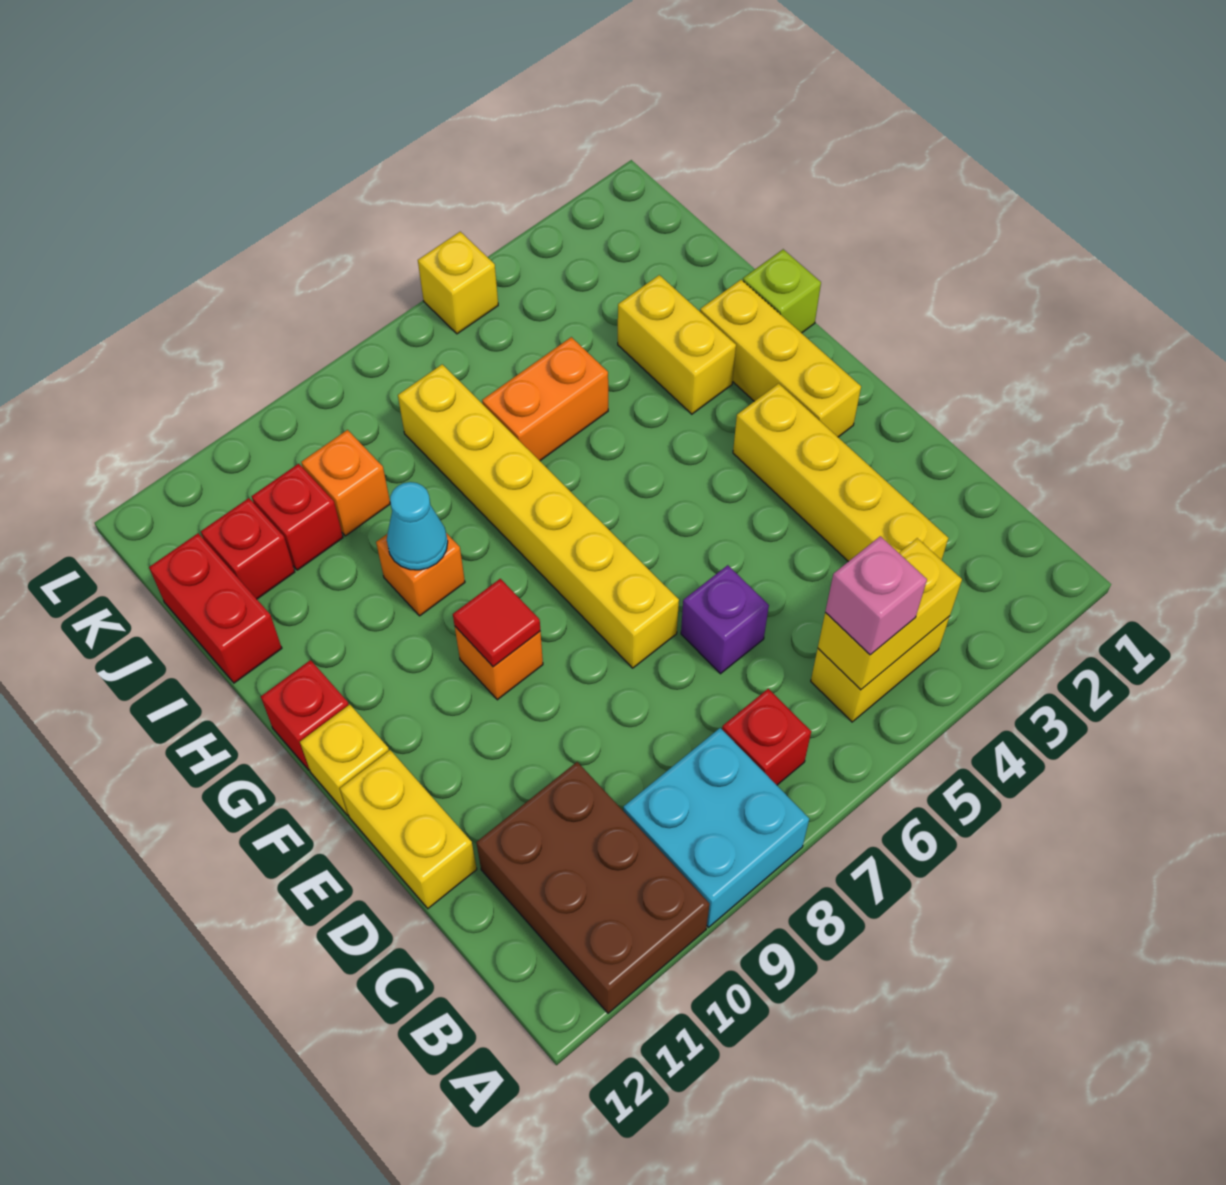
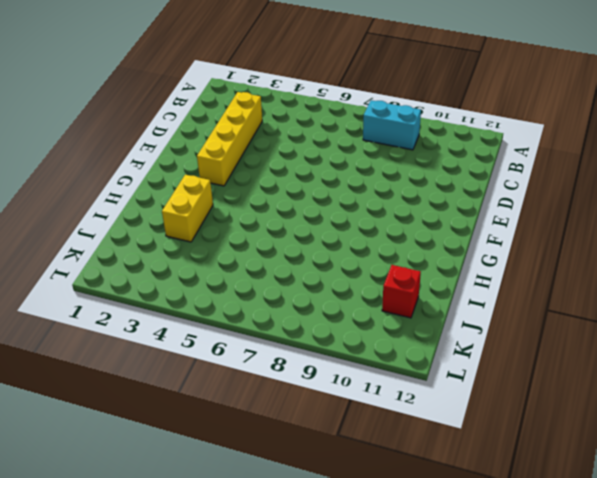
cyan brick B8:B9 level 1 -> cyan brick A8:B9 level 1
none -> brown brick A10:C11 level 1
none -> yellow brick B4:B5 level 1
none -> red brick B7 level 1

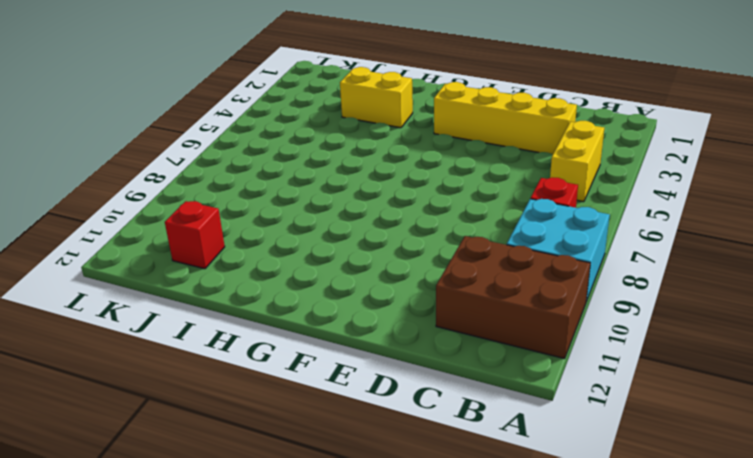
none -> purple brick D6 level 1
none -> yellow brick D12:E12 level 1
none -> yellow brick E7:J7 level 1

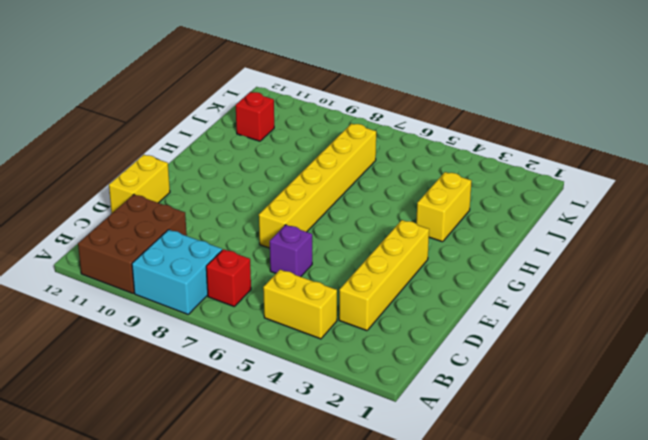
none -> yellow brick F2:H2 level 1
none -> orange brick F9 level 1
none -> yellow brick F12 level 1

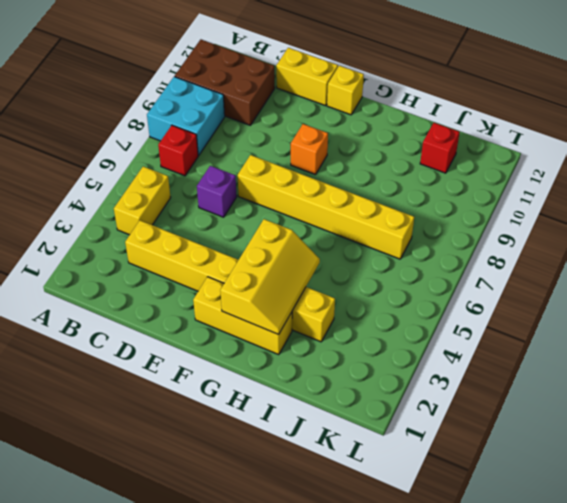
yellow slope G2:H4 level 2 top G -> none
none -> red brick G12 level 1
none -> lime brick H1 level 1
none -> orange brick H9 level 1

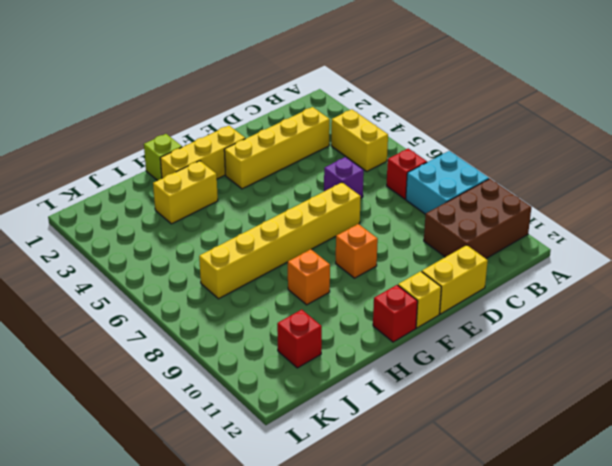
none -> orange brick I5:I6 level 1
none -> red brick I12:J12 level 1
none -> orange brick J9 level 1

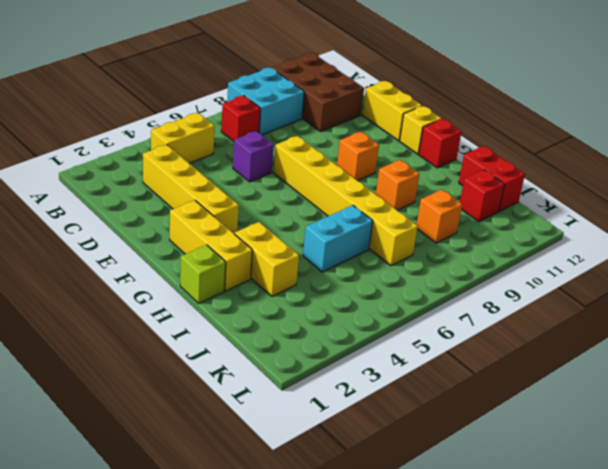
cyan brick I5:I6 level 1 -> orange brick I5:I6 level 1
none -> red brick J10 level 1
none -> yellow brick L5 level 1
none -> yellow brick B4:B5 level 2

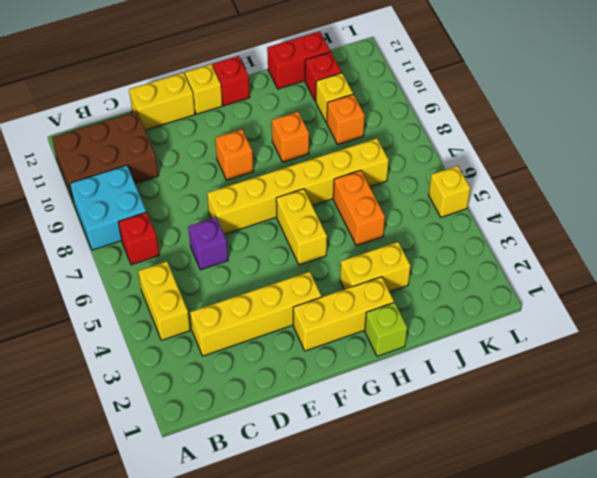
yellow brick G5:G6 level 1 -> yellow brick B4:B5 level 2
yellow brick J10 level 1 -> red brick J10 level 1
none -> red tile F9 level 2
none -> cyan cone H9 level 2
none -> pink brick B5 level 3

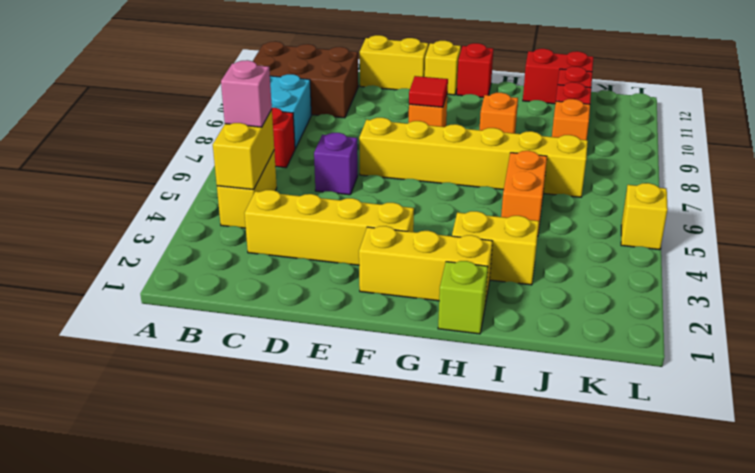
none -> cyan cone H9 level 2

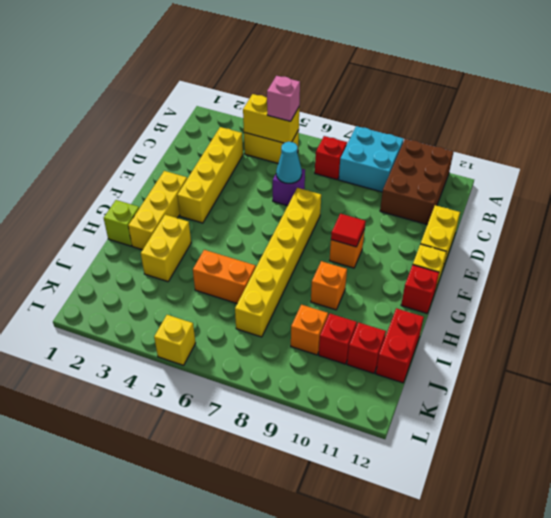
cyan cone D6 level 2 -> cyan cone H9 level 2

